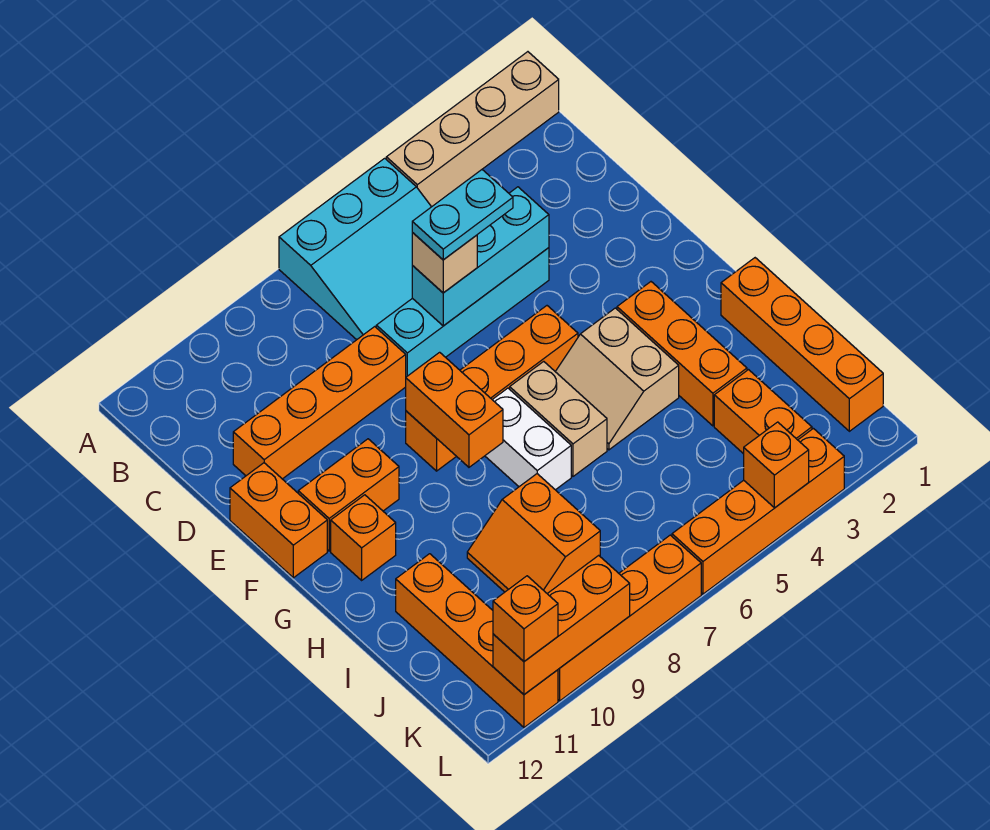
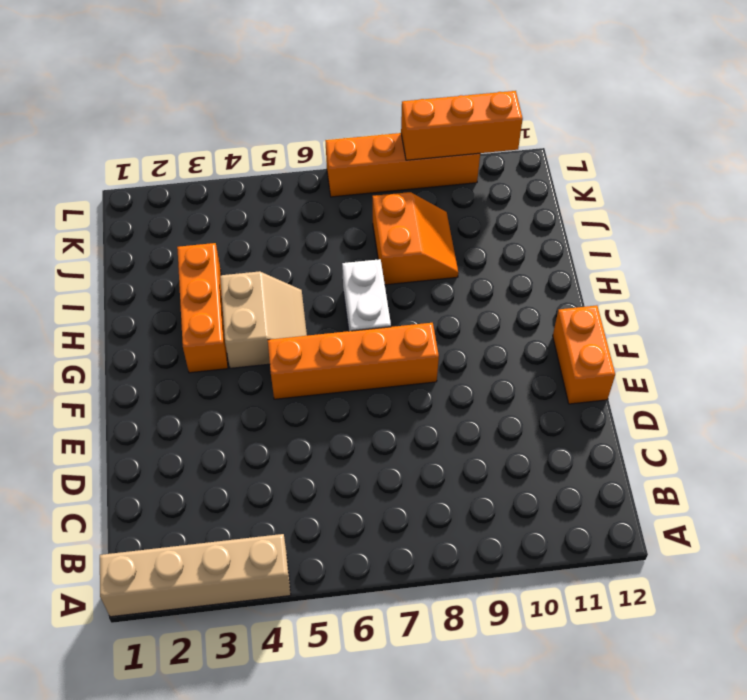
none -> cyan slope A5:C7 level 1 top A
none -> cyan brick D4:D7 level 1
none -> orange brick D8:D11 level 1

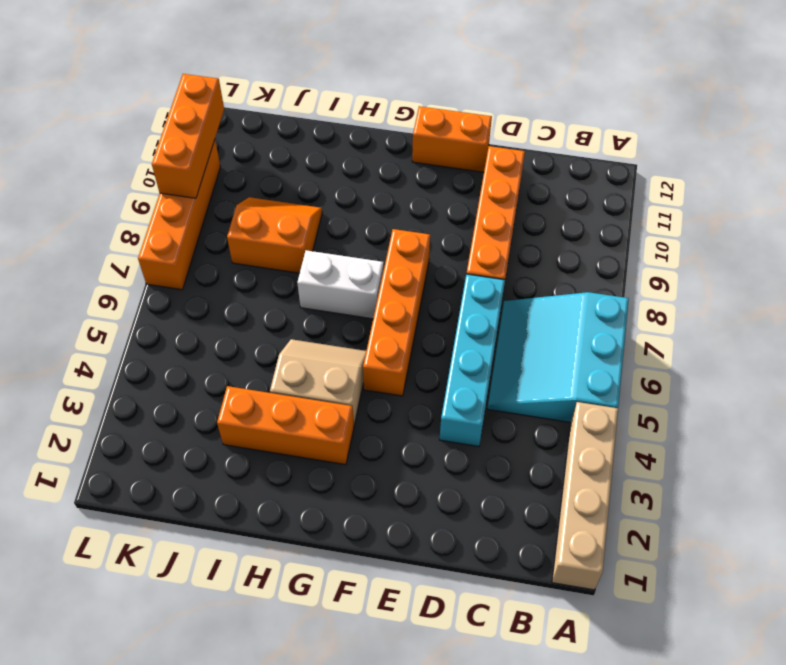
none -> orange brick F10:F11 level 1
none -> tan brick G6:H6 level 1
none -> orange brick G11 level 1

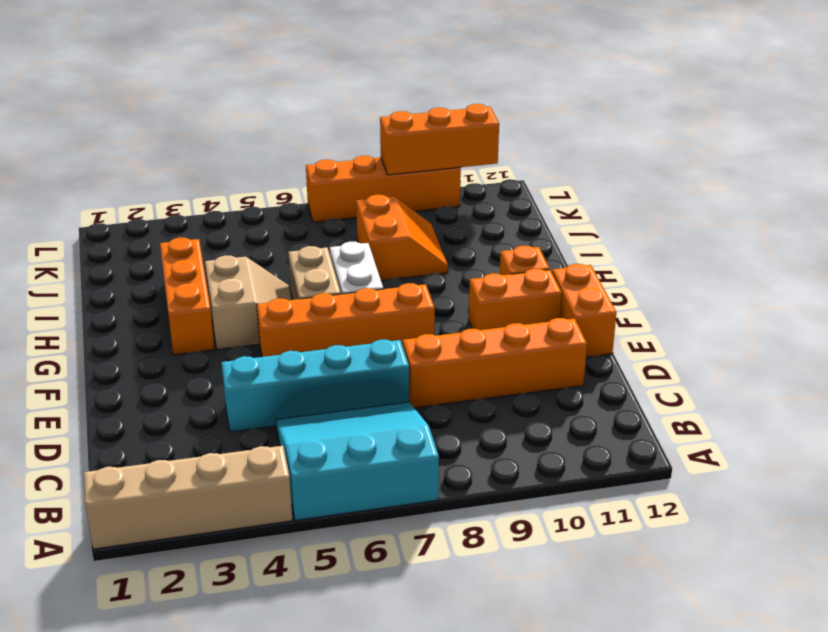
none -> orange brick H1:K1 level 1
none -> orange brick I11:L11 level 1
none -> orange brick J3:K3 level 1

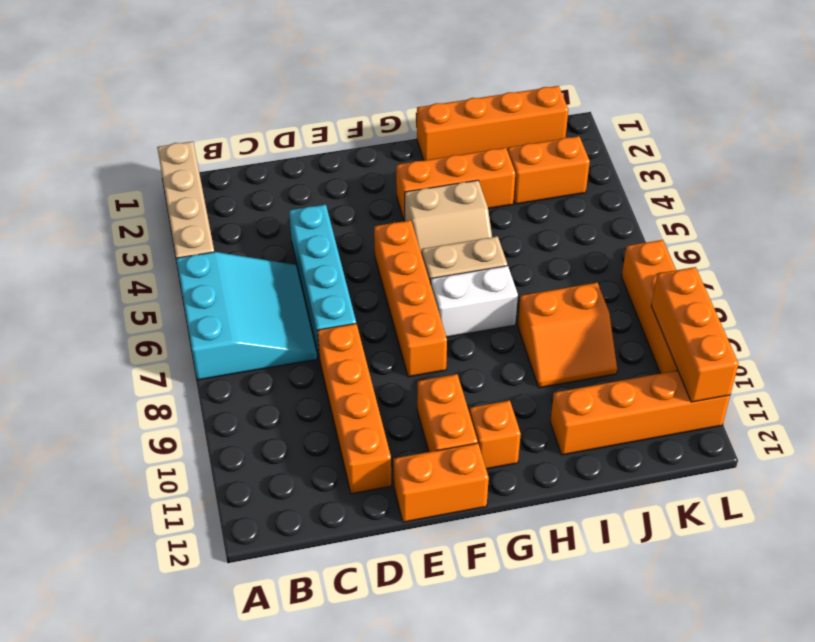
none -> orange brick L3:L6 level 1
none -> cyan brick D4:D6 level 2
none -> orange brick F8:G8 level 2

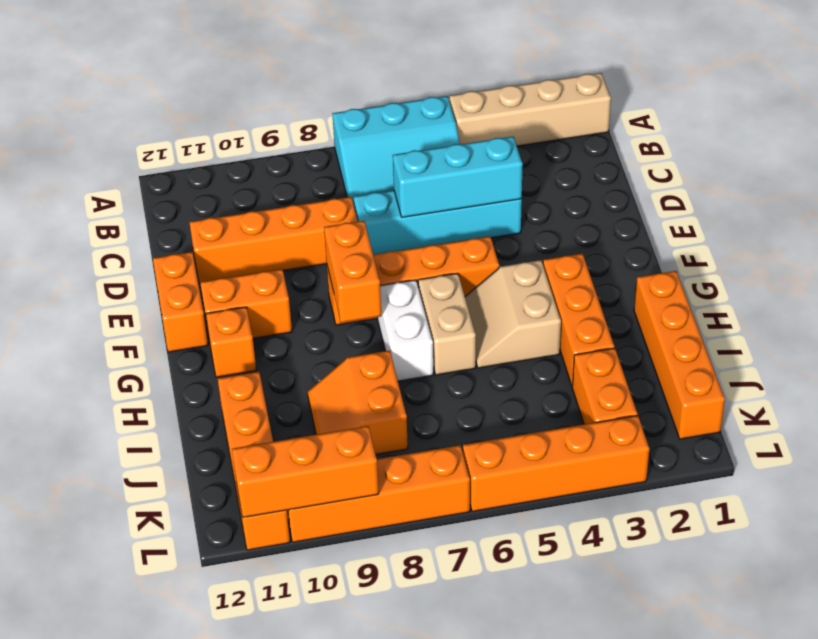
none -> orange brick L4 level 2
none -> tan brick D6 level 3
none -> orange brick L11 level 3

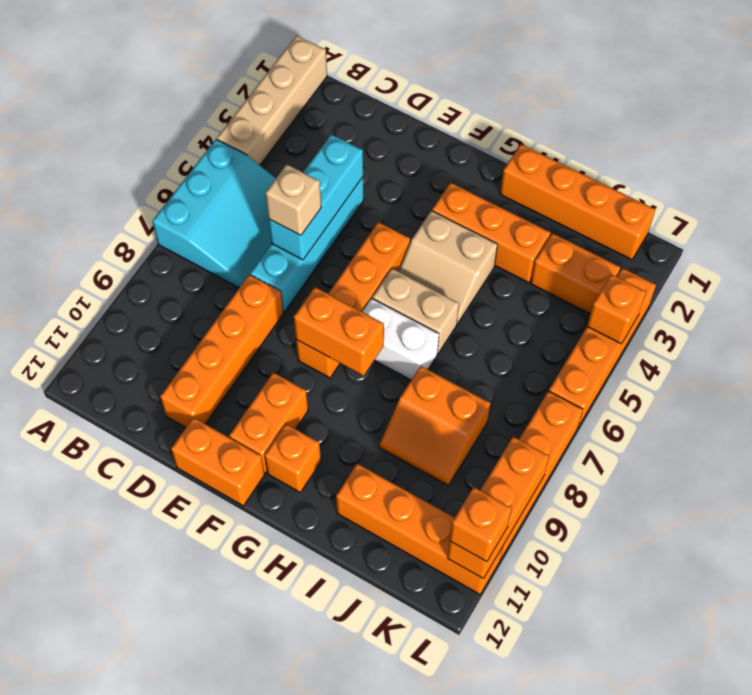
none -> cyan plate D5:D6 level 4

